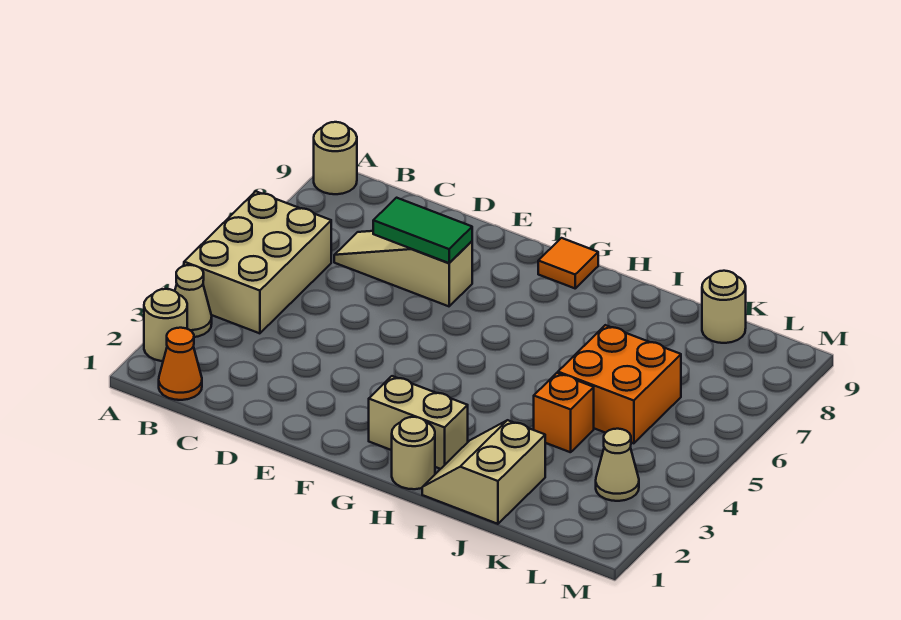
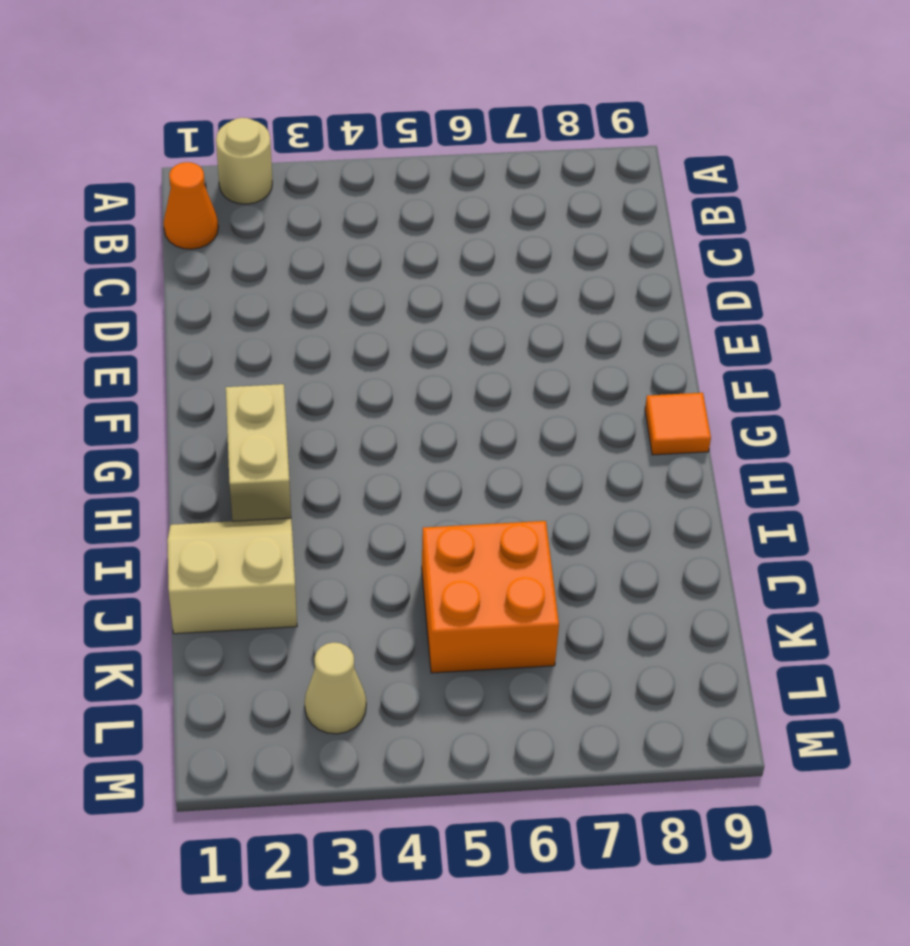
none -> tan cone A3 level 1
none -> tan brick A4:B6 level 1
none -> tan round brick A9 level 1

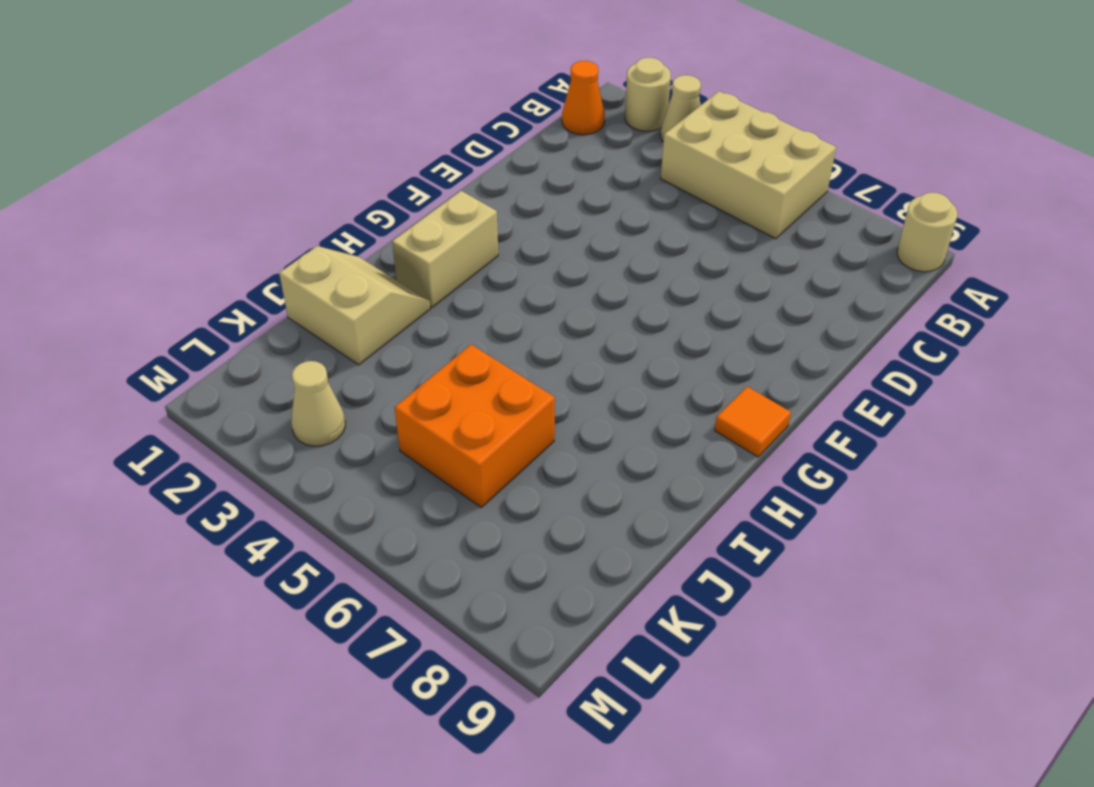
none -> tan slope C7:E7 level 1 top E
none -> tan round brick H1 level 1
none -> orange brick J4 level 1

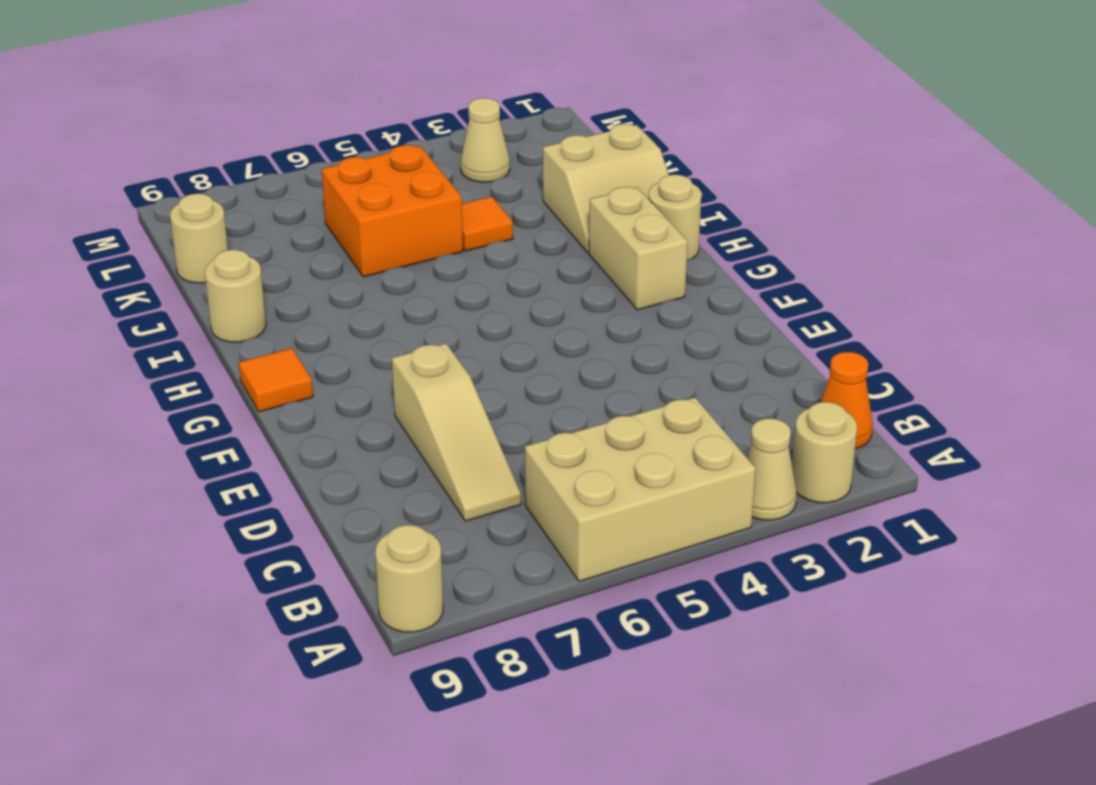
tan round brick I9 level 1 -> none
orange tile J4 level 1 -> orange brick J4 level 1
none -> green tile D7:E7 level 2

